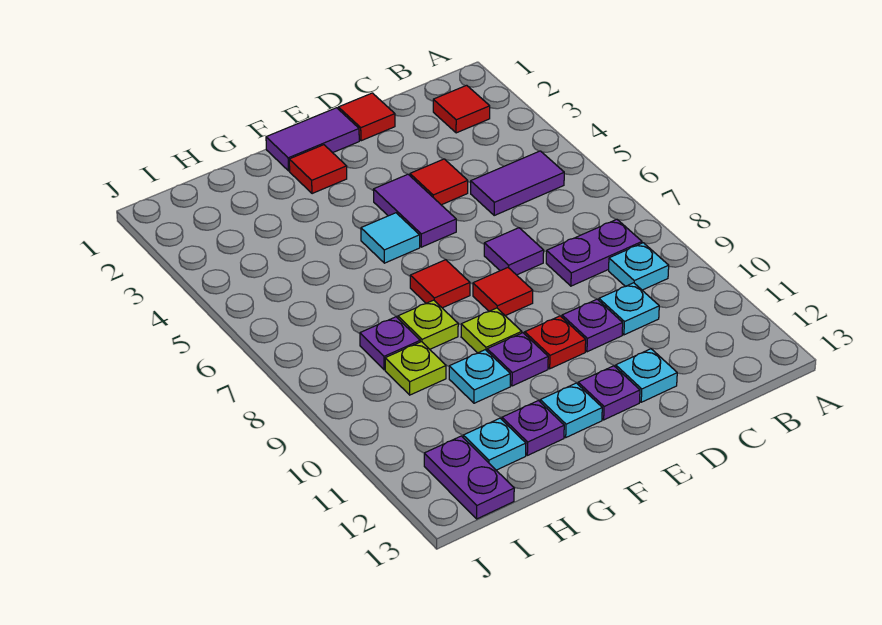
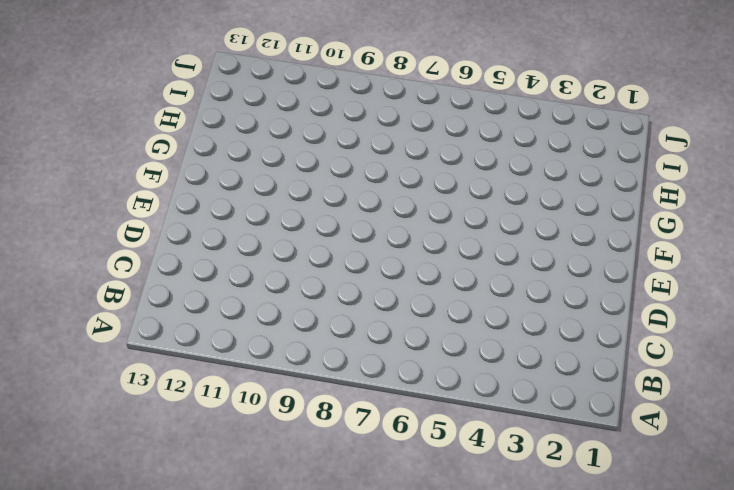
none -> red tile B2 level 1
none -> purple tile B5:C5 level 1
none -> purple plate B8:C8 level 1

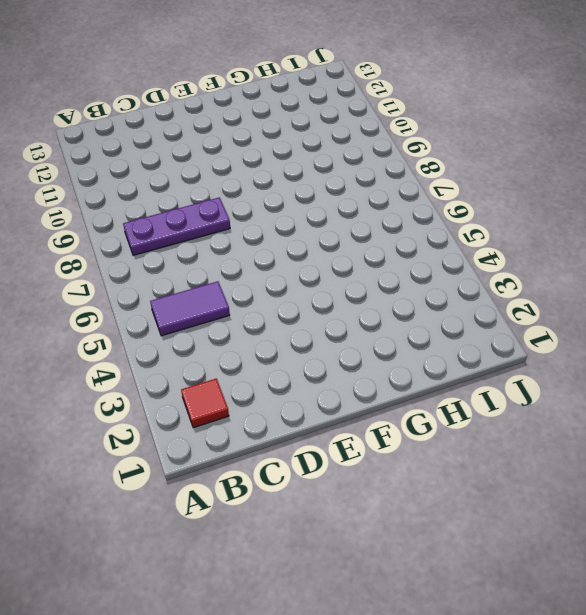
purple plate B8:D8 level 1 -> purple plate B8:C8 level 1
none -> cyan plate B9 level 1
none -> cyan plate C10 level 1
none -> red tile D1 level 1

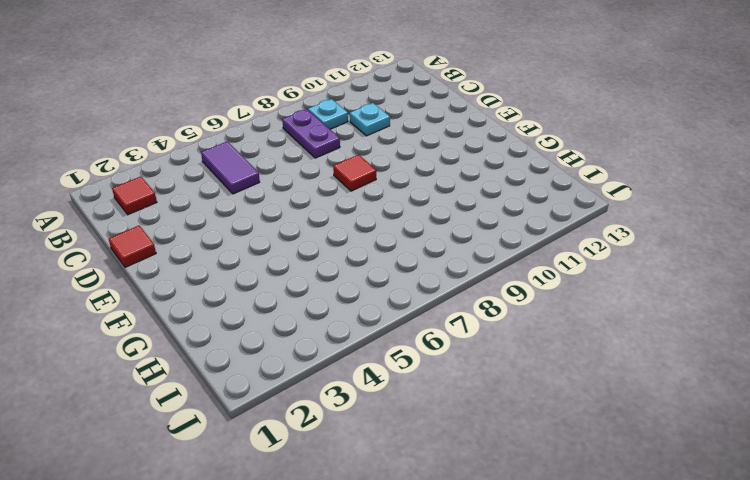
none -> red tile D4 level 1
none -> purple tile D7 level 1
none -> purple plate D10 level 1

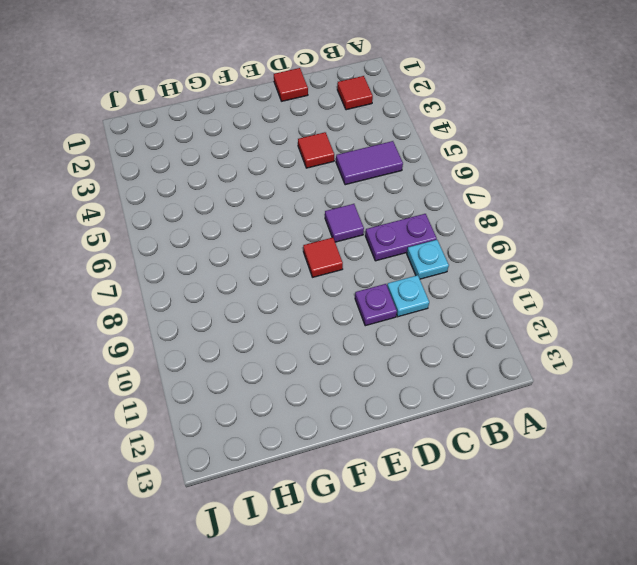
none -> cyan plate D12 level 1
none -> purple tile E1:F1 level 1
none -> purple tile E4:E5 level 1

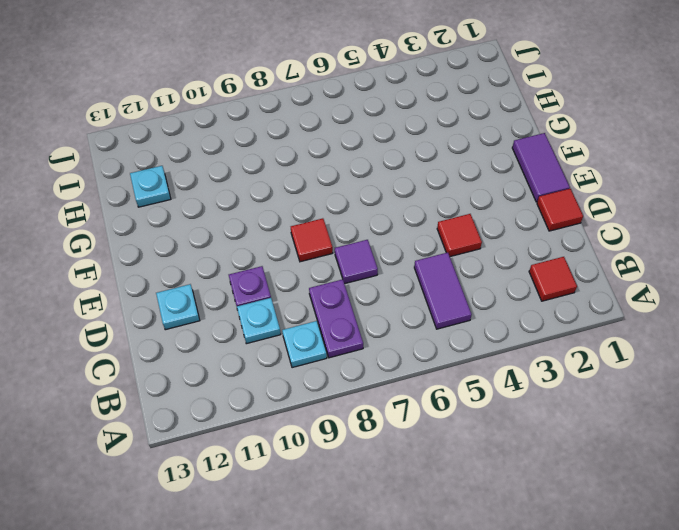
none -> purple tile E4:E5 level 1
none -> red plate E10 level 1
none -> purple plate E12 level 1

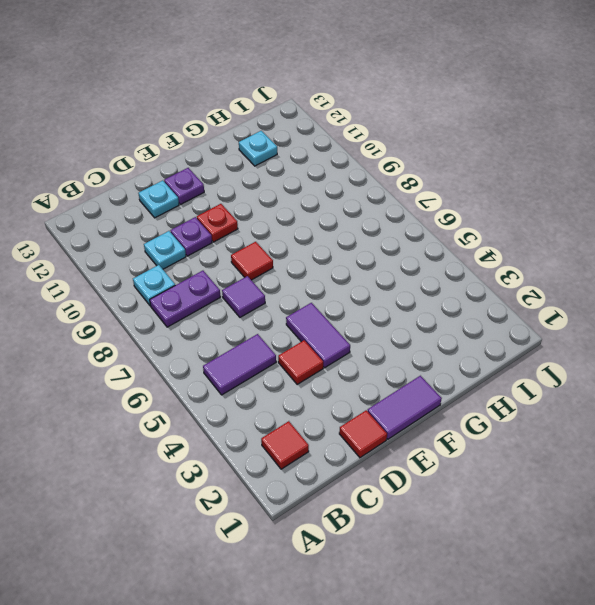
none -> red tile F2 level 1
none -> cyan tile F5 level 1
none -> red tile F7 level 1

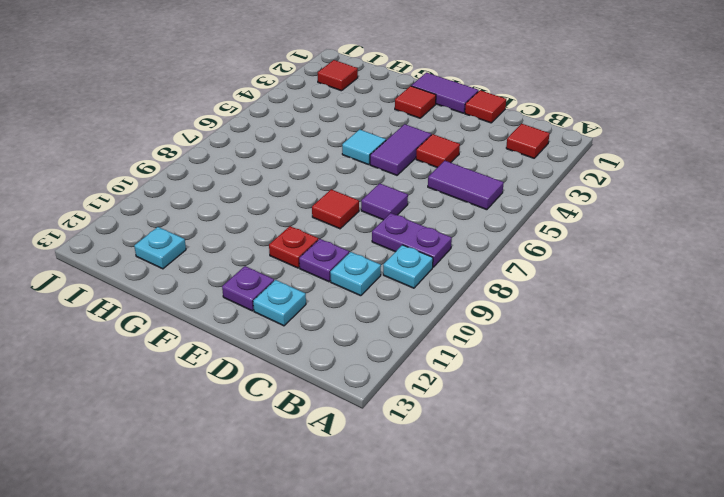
red tile I2 level 1 -> red tile F7 level 1
none -> lime plate F9 level 1
none -> purple plate F10 level 1
none -> cyan plate F12 level 1

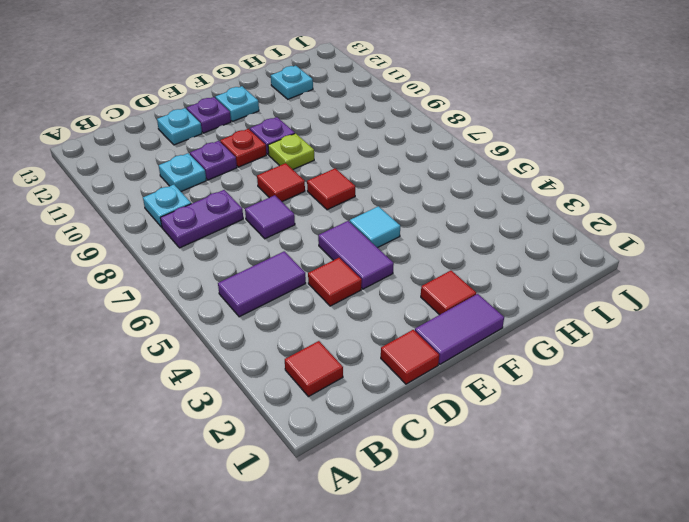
none -> lime plate G8 level 1
none -> cyan plate G10 level 1
none -> purple plate G12 level 1

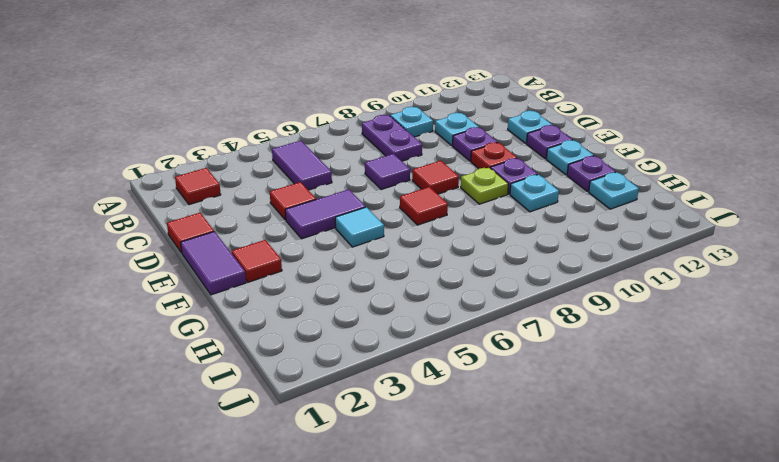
none -> lime plate G8 level 1
none -> purple plate H8 level 1
none -> lime plate H9 level 1

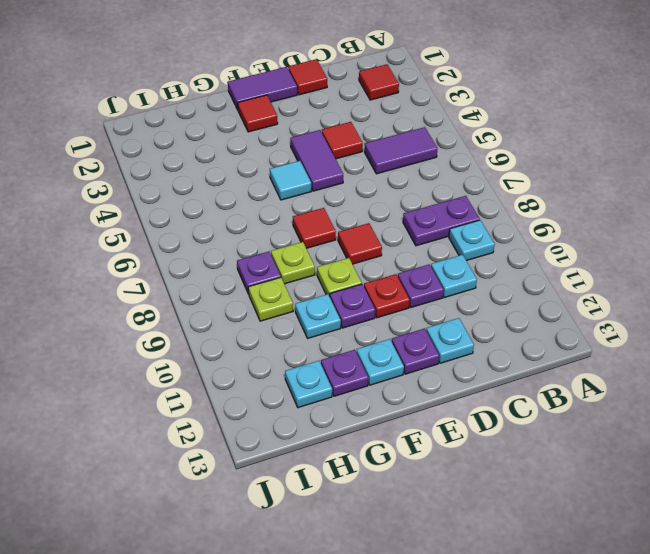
none -> purple tile D7 level 1
none -> purple plate I12:I13 level 1

